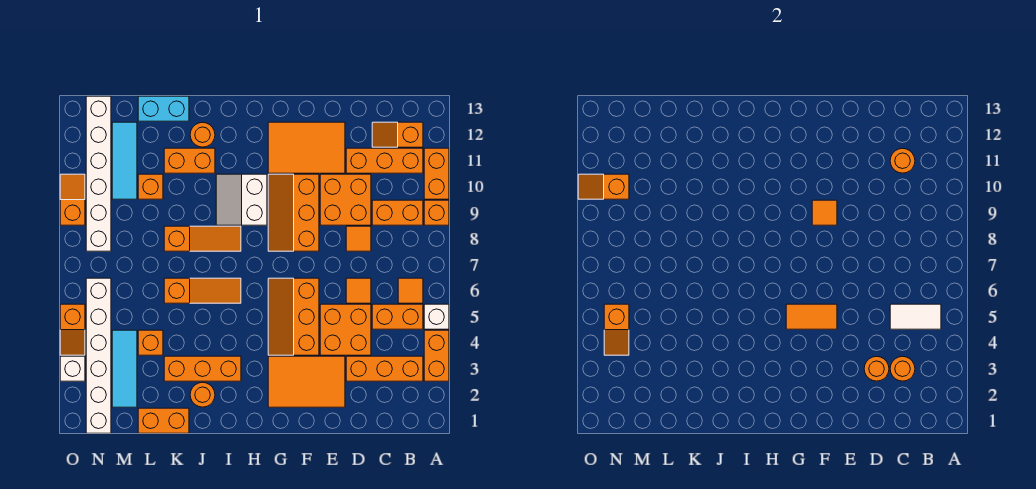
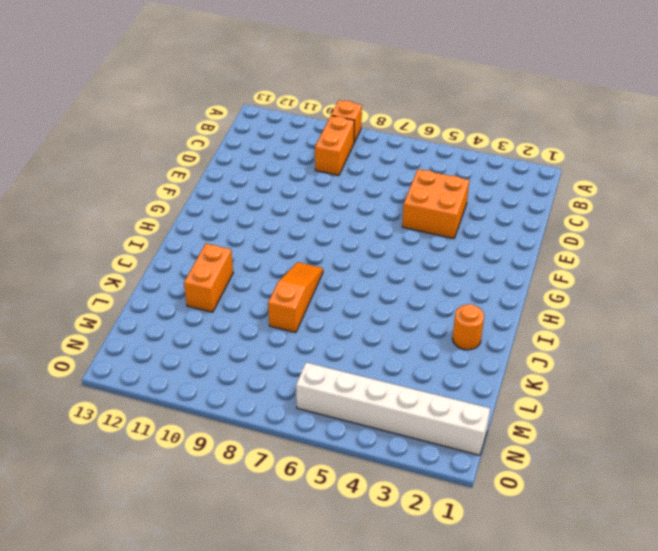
none -> orange brick A3:A4 level 1
none -> white brick A5 level 1
none -> orange brick A10:A11 level 1
none -> orange brick B3:D3 level 1

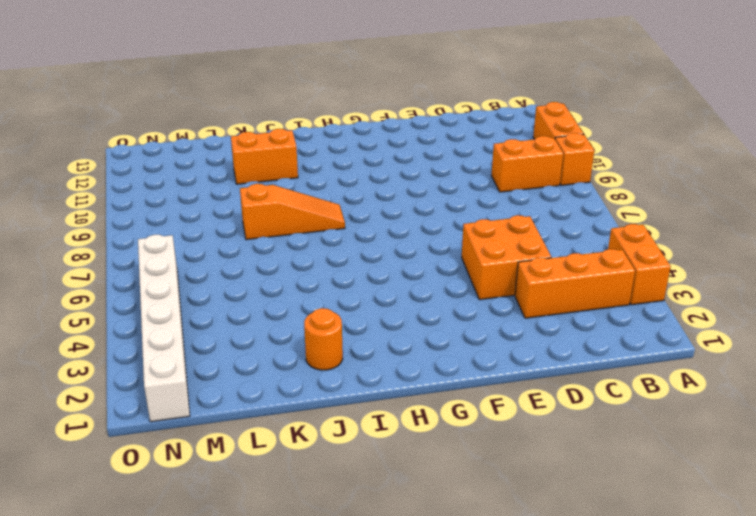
none -> white brick A5 level 1
none -> orange brick B5:C5 level 1
none -> orange tile B6 level 1
none -> orange brick B11:D11 level 1

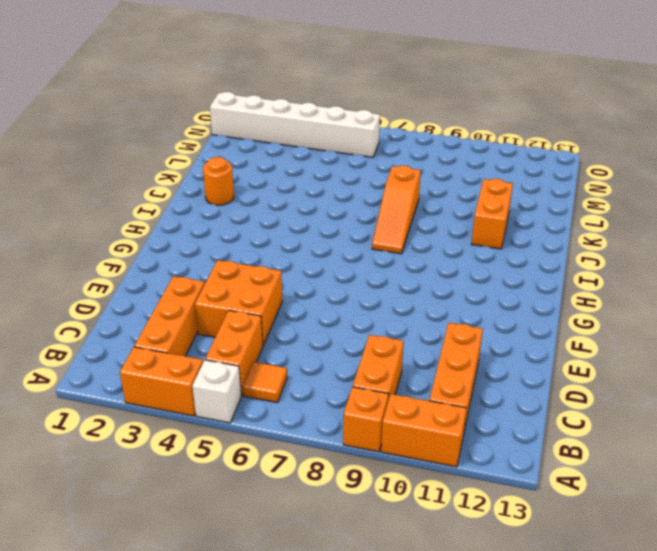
none -> orange slope B12:C12 level 1 top B
none -> orange tile D6 level 1
none -> orange tile D8 level 1
none -> orange brick D9:E10 level 1

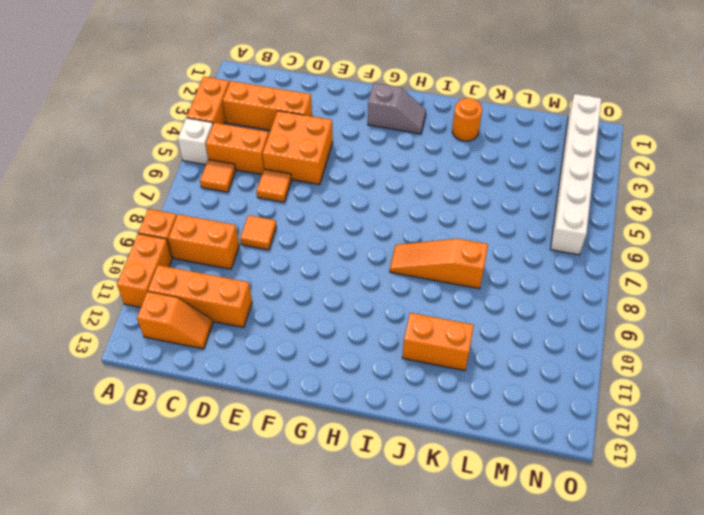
grey slope G2:H2 level 1 top G -> orange tile E2:G3 level 1
none -> orange brick D9:E10 level 1
none -> orange tile E11:G12 level 1
none -> orange slope F4:G6 level 1 top F
none -> orange slope F8:G10 level 1 top F

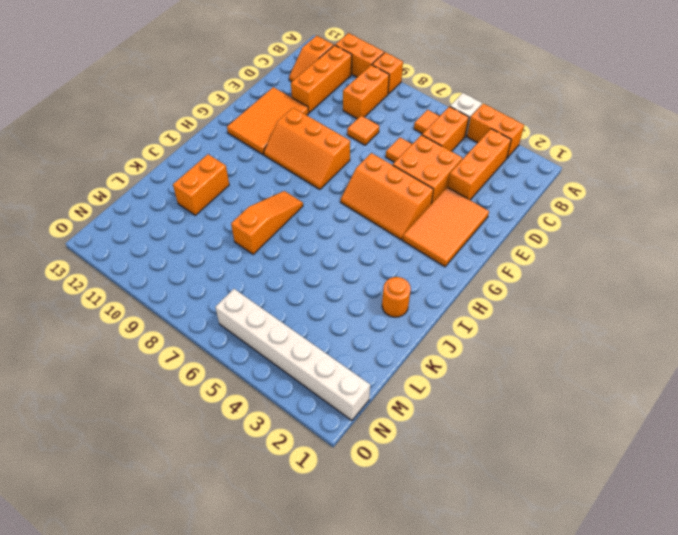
none -> orange brick D9:E10 level 1
none -> white slope H9:I10 level 1 top H
none -> orange brick I3:K3 level 1
none -> orange slope I6:K6 level 1 top K

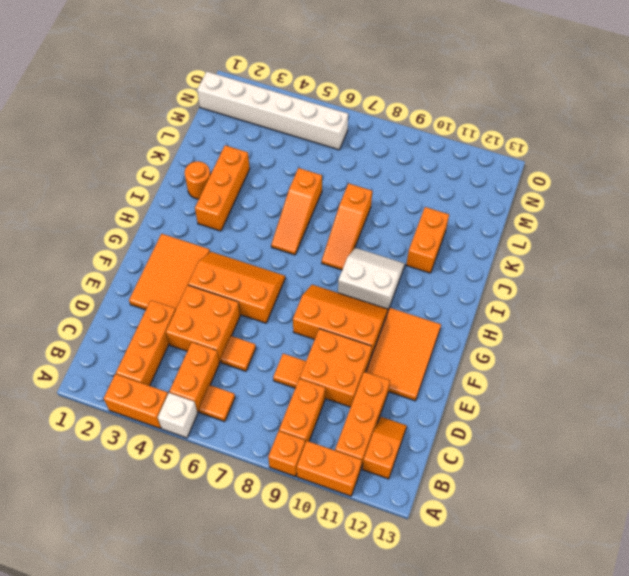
none -> orange round brick J12 level 1
none -> orange brick K1:L1 level 1
none -> cyan brick K13:L13 level 1
none -> orange brick L4 level 1

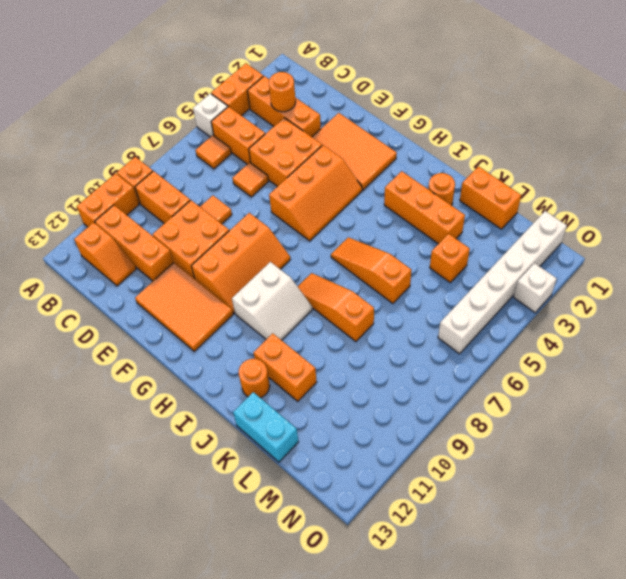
none -> orange brick L10 level 1
none -> cyan tile M2:M4 level 1
none -> cyan tile M10:M12 level 1
none -> white brick N8:N13 level 1

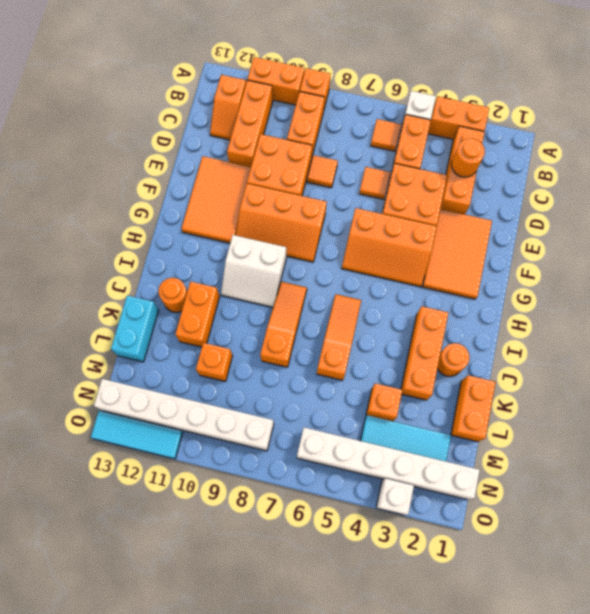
cyan tile O11:O13 level 1 -> cyan tile M10:M12 level 1
none -> orange slope O4:O5 level 1 top 5
none -> orange slope O9:O10 level 1 top 9
none -> white tile B5:C5 level 2
none -> orange round brick C11 level 2

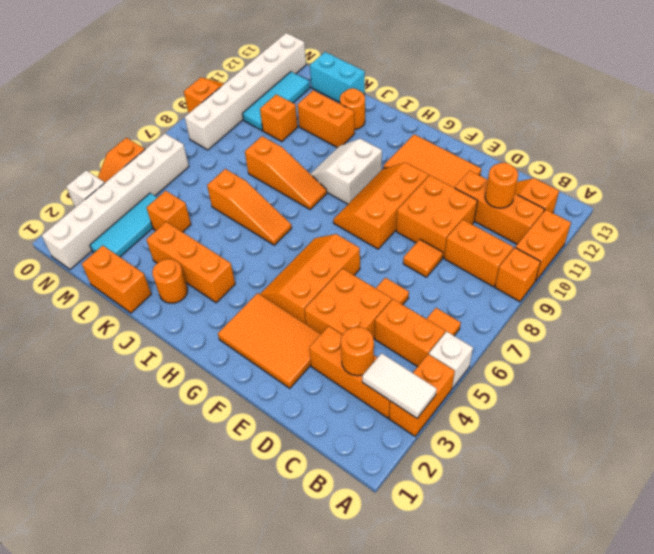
white tile A3:B3 level 2 -> white tile B5:C5 level 2
none -> orange round brick D3 level 2
none -> orange tile F5:G5 level 2
none -> orange tile F9 level 2
none -> orange slope N4:N5 level 2 top 5

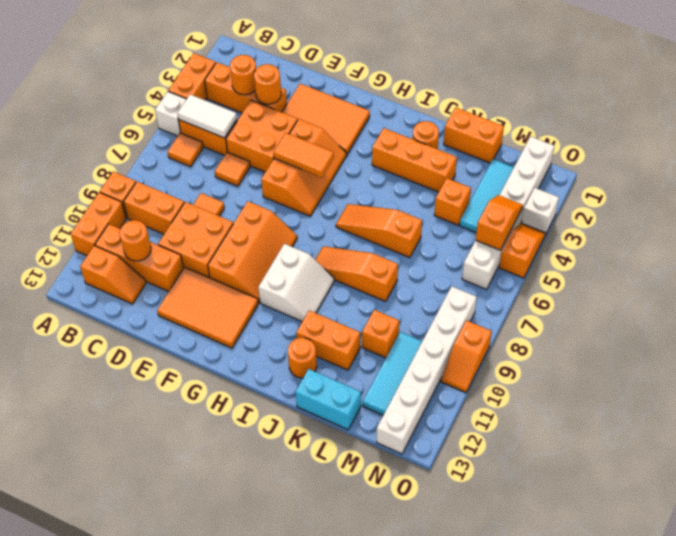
none -> orange tile F9 level 2
none -> orange slope N10:O10 level 2 top N

